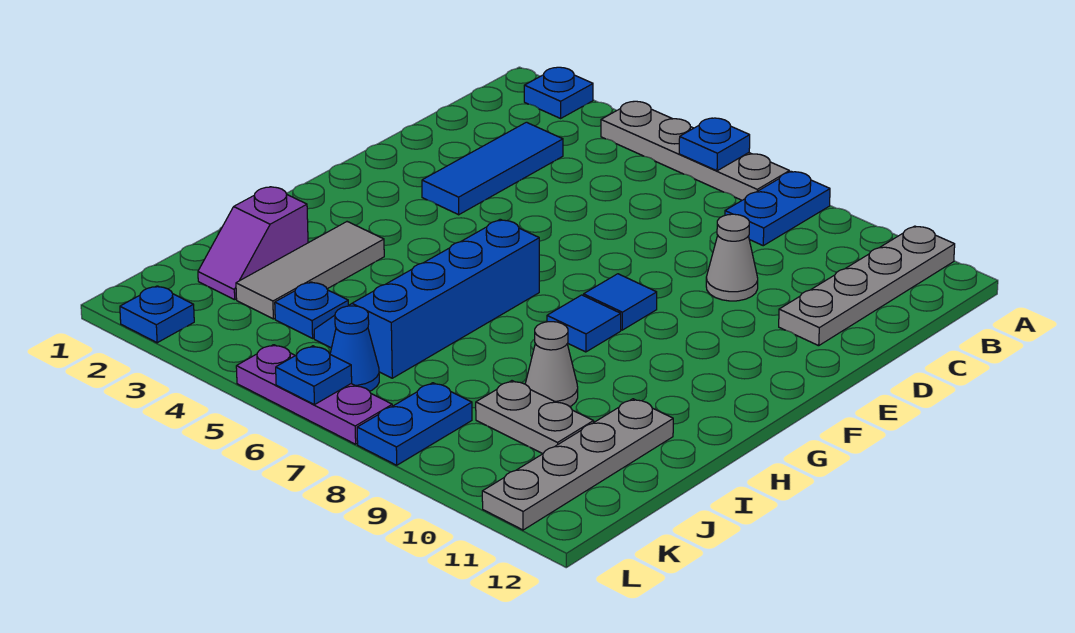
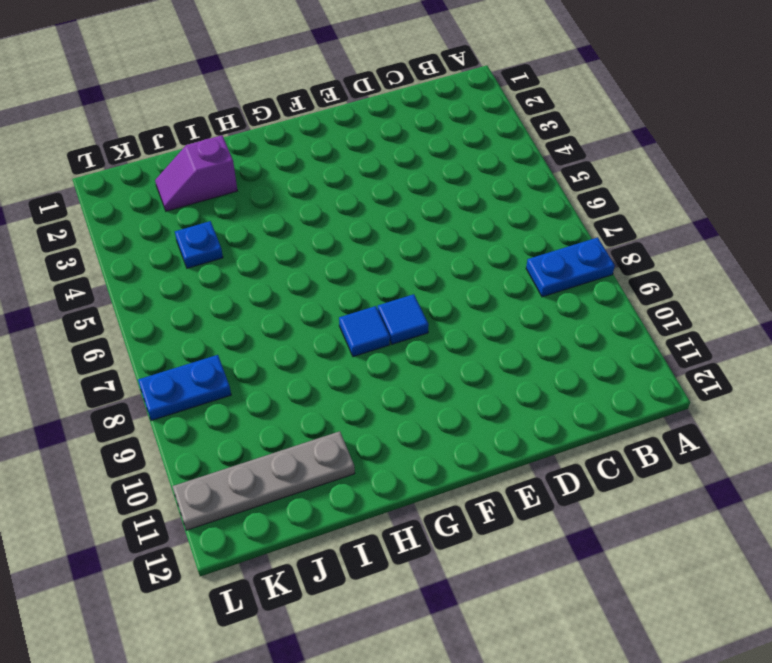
none -> blue plate A2 level 1
none -> grey plate A4:A7 level 1
none -> grey plate A11:D11 level 1

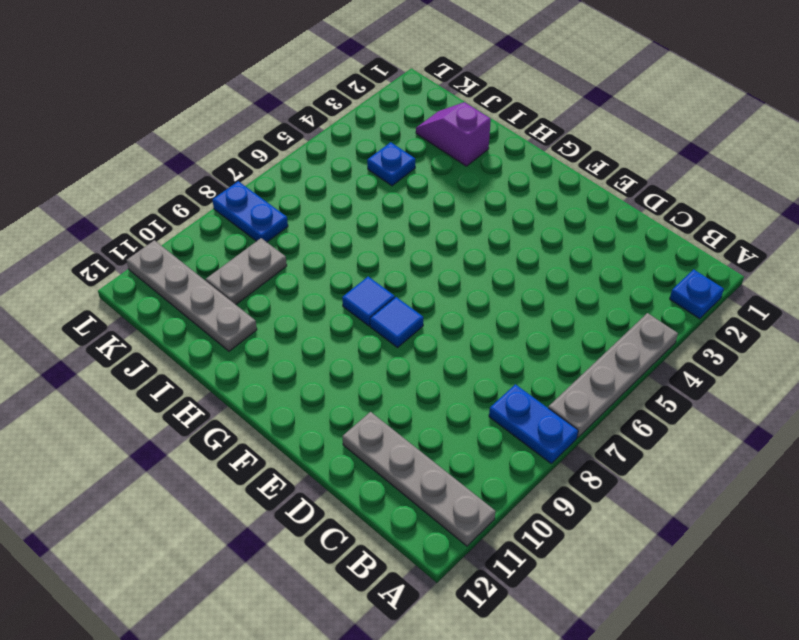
none -> blue tile C3:E3 level 1
none -> grey cone D9 level 1
none -> blue slope G5:J6 level 1 top 6

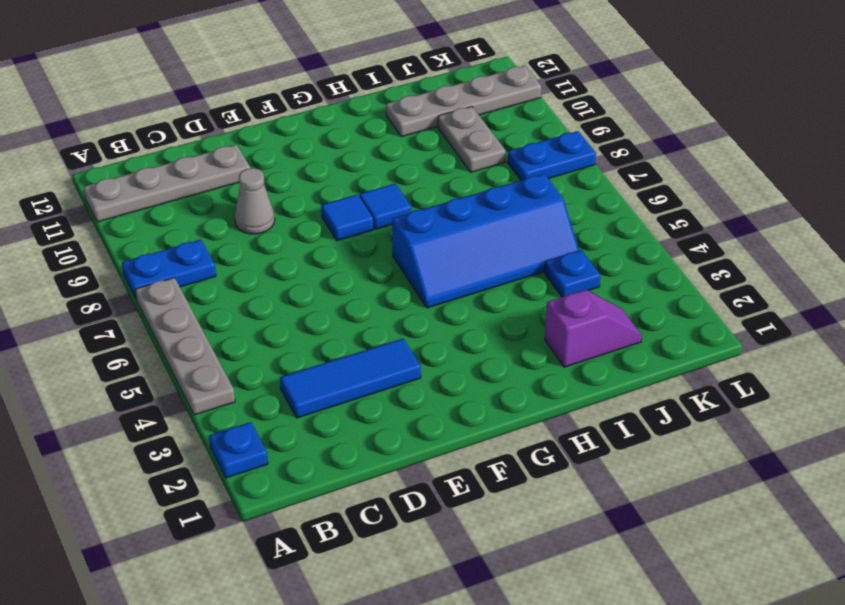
none -> grey tile H3:J3 level 1
none -> grey cone I9 level 1
none -> blue cone K6 level 1

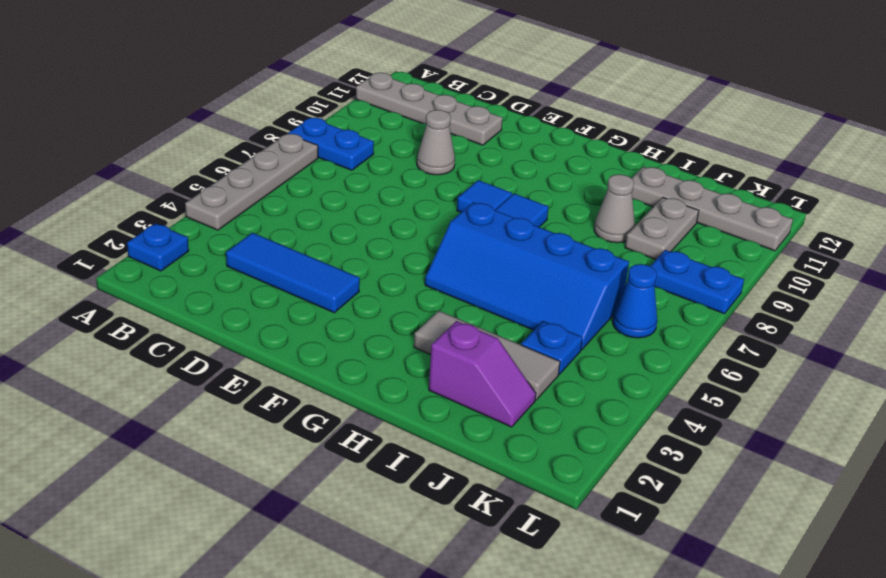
none -> blue plate L2 level 1
none -> purple plate L5:L7 level 1
none -> blue plate A6 level 2

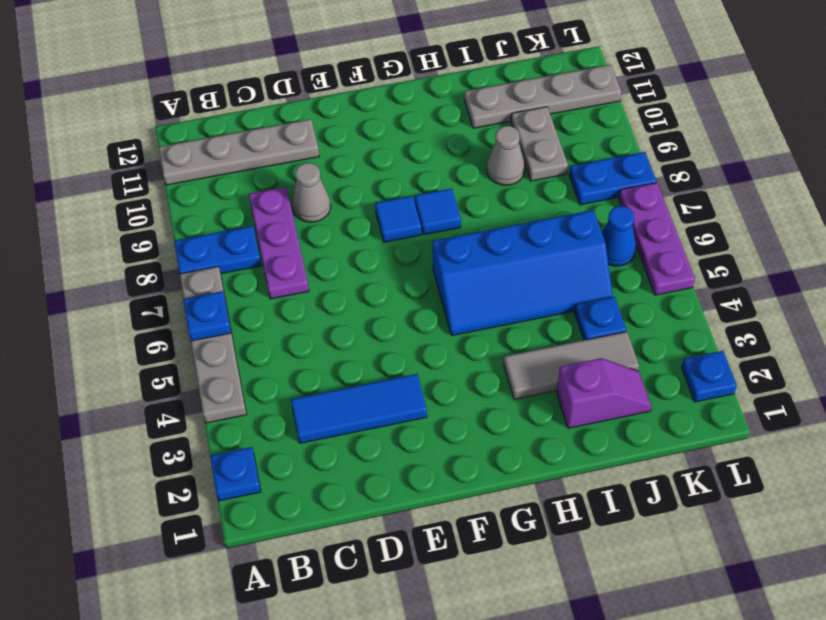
purple plate C7:C9 level 1 -> none
none -> blue plate L6 level 2

